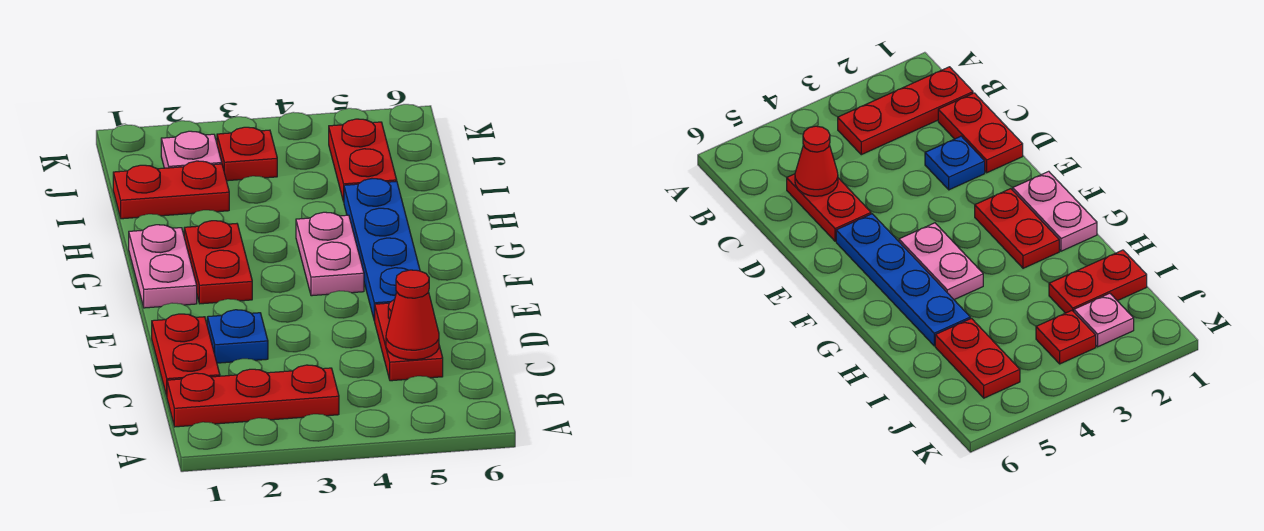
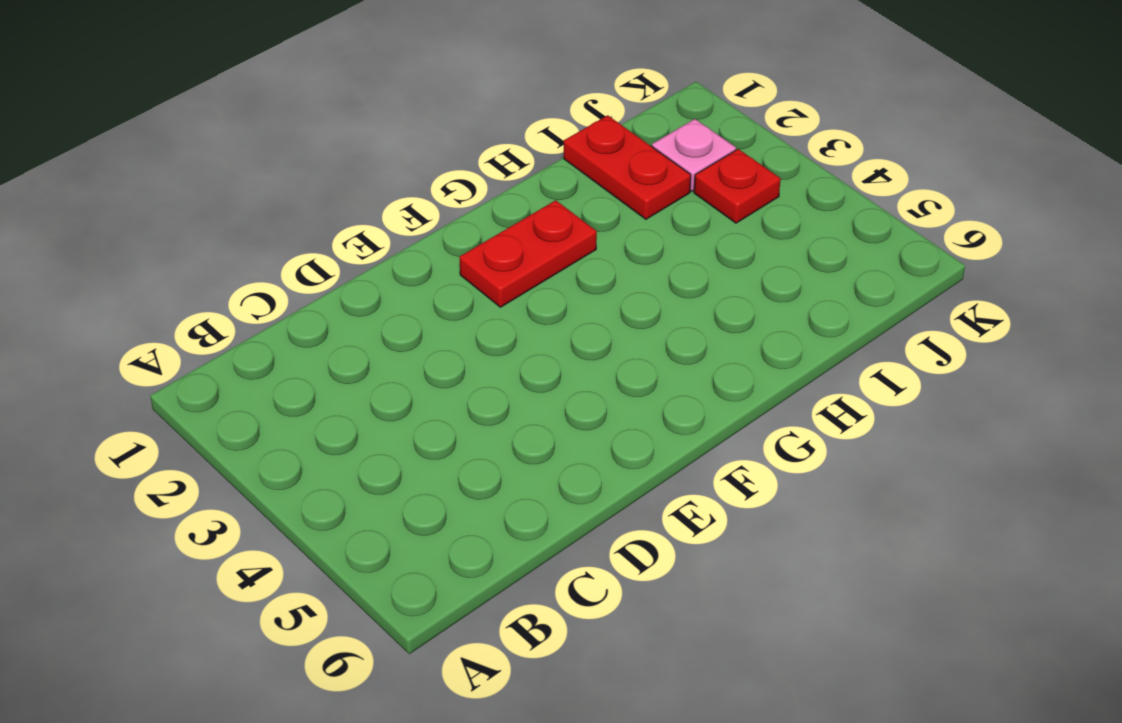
none -> red plate B1:B3 level 1
none -> red plate C1:D1 level 1
none -> red plate C5:D5 level 1

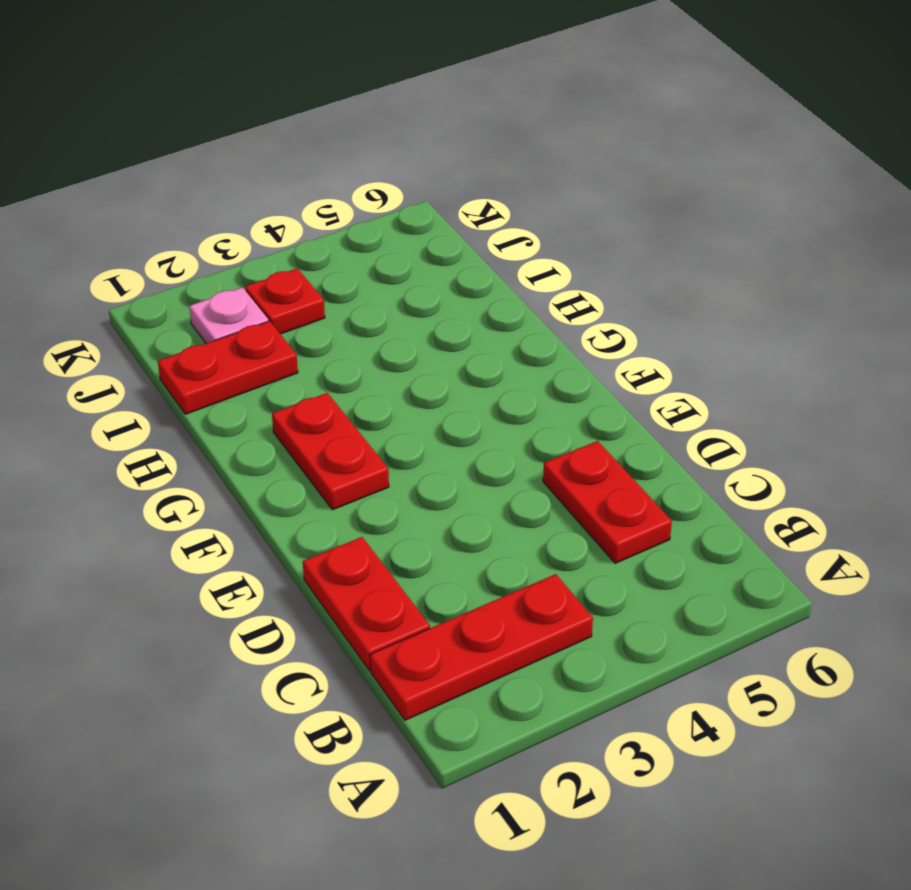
none -> blue plate D2 level 1
none -> blue plate E5:H5 level 1
none -> pink plate F1:G1 level 1

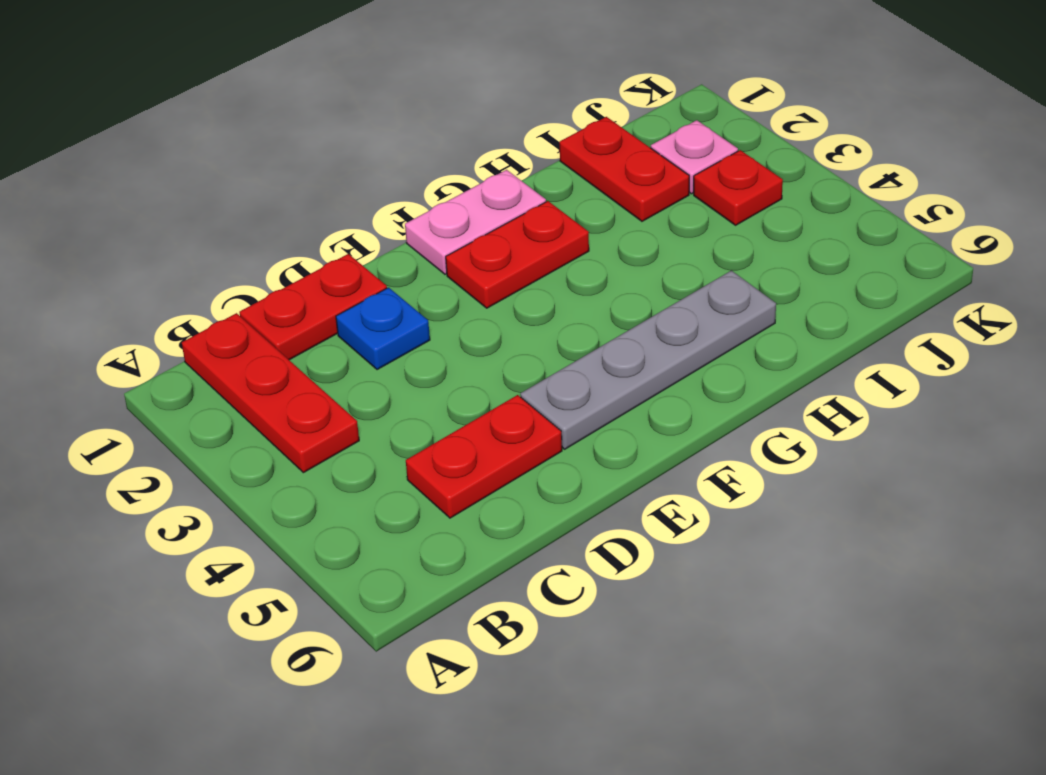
grey plate E5:H5 level 1 -> blue plate E5:H5 level 1
none -> pink plate F4:G4 level 1
none -> red plate I5:J5 level 1
none -> red cone C5 level 2

